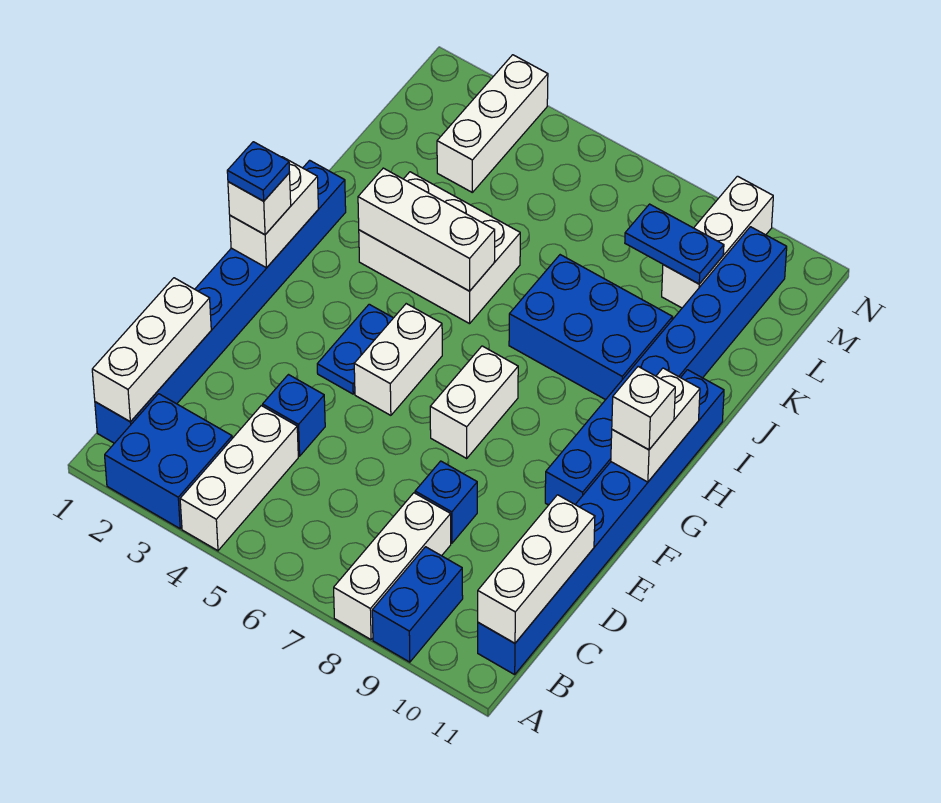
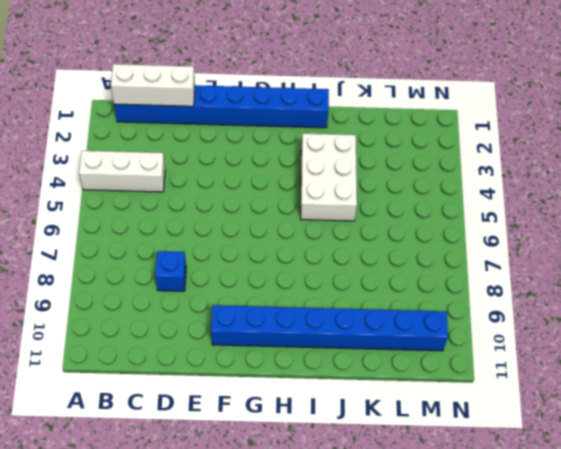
none -> blue brick A2:B3 level 1
none -> white brick A8:C8 level 1
none -> blue brick A9:B9 level 1

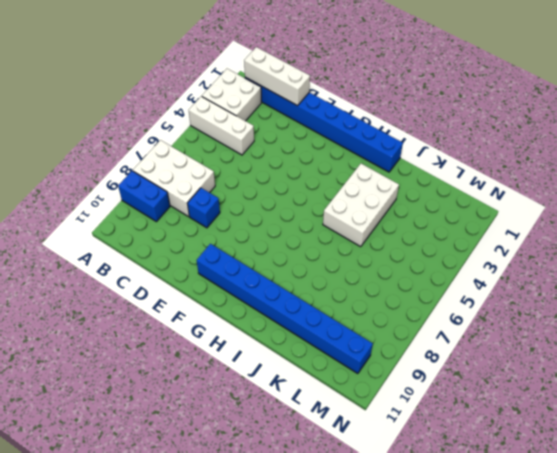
white brick A2:B3 level 1 -> blue brick A2:B3 level 1
white brick A7:C8 level 1 -> white brick A8:C8 level 1
none -> blue brick B11:I11 level 1
none -> blue brick D4 level 1
none -> blue plate F4:G4 level 1

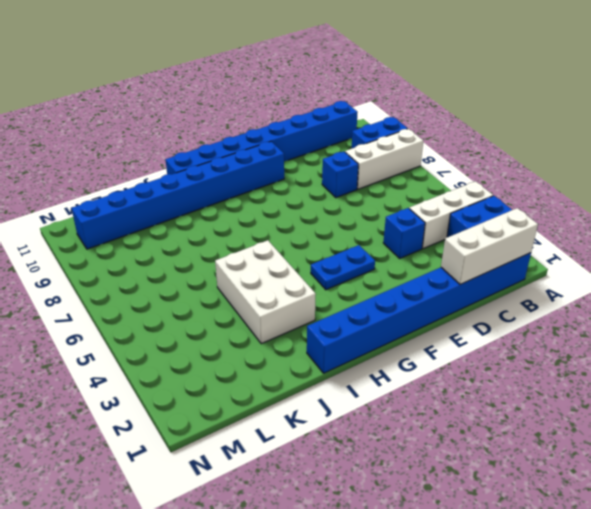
none -> white brick F5:G5 level 1
none -> white brick F7:G7 level 1
none -> blue brick I7:J9 level 1

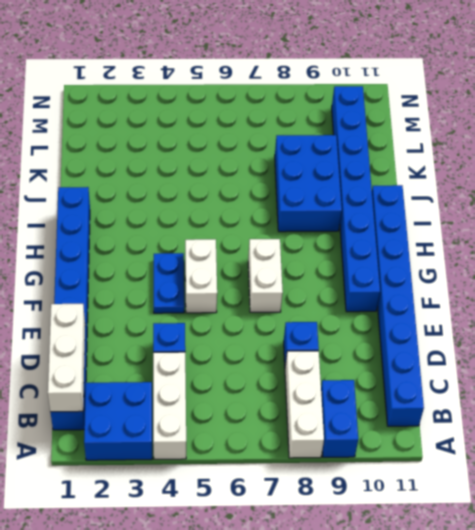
blue brick I8:K9 level 1 -> blue brick I7:J9 level 1
none -> white brick I3:J5 level 1
none -> white brick L3:N3 level 1
none -> white brick L9:N9 level 1

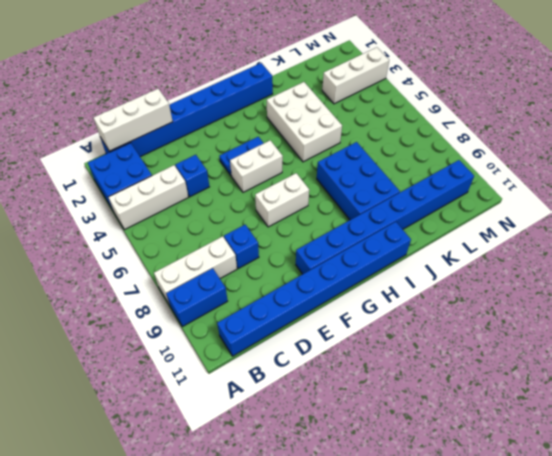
none -> white brick L9:N9 level 1
none -> white brick B11:D11 level 2
none -> white brick G1:H1 level 2

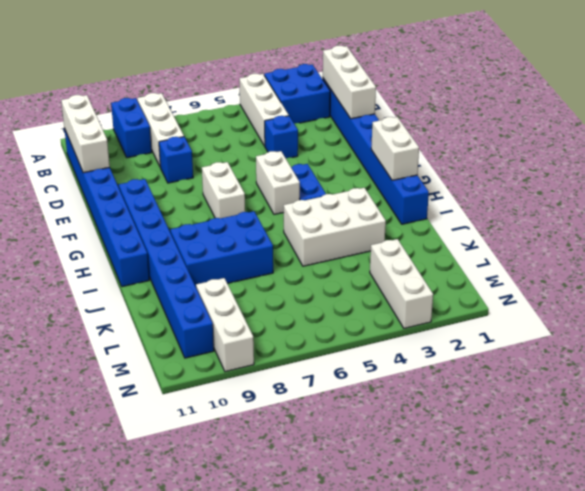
none -> white brick G11:H11 level 2
none -> white brick I3:I5 level 2
none -> blue plate L8:L9 level 2

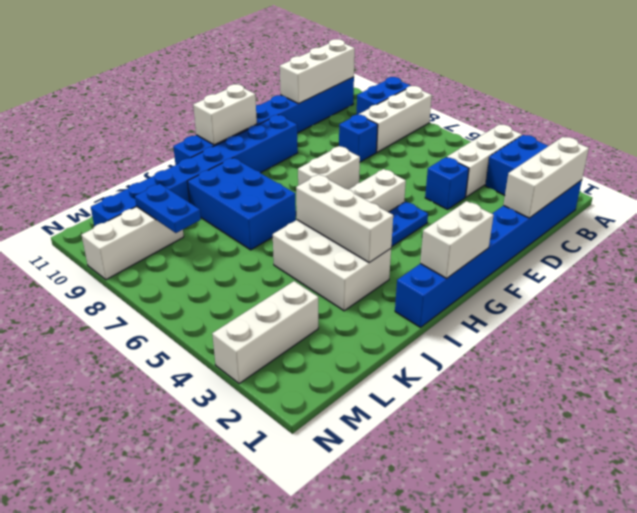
none -> white brick G1 level 3
none -> white brick G11 level 3
none -> blue plate G1 level 4

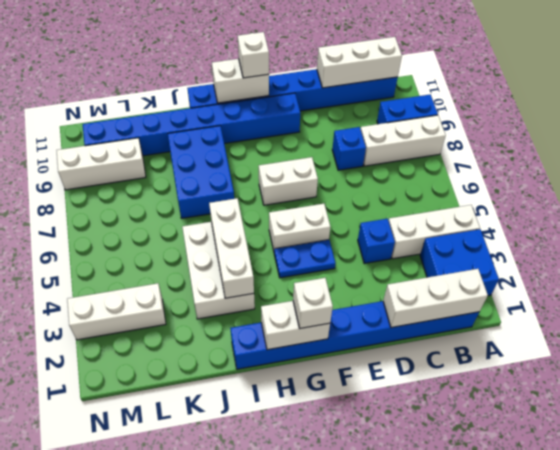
none -> blue plate L8:L9 level 2
none -> blue plate G1 level 4

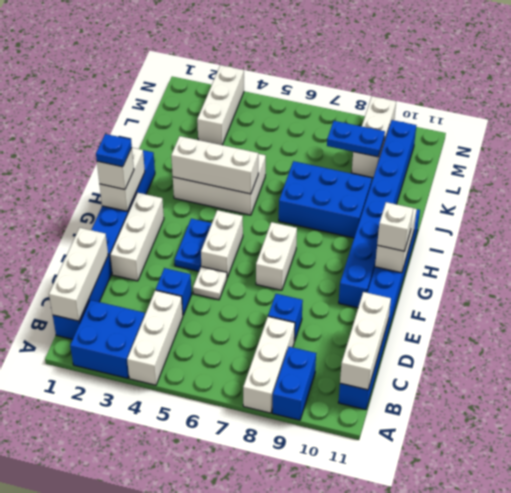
white brick E2:G2 level 1 -> none
white plate E5 level 1 -> none

